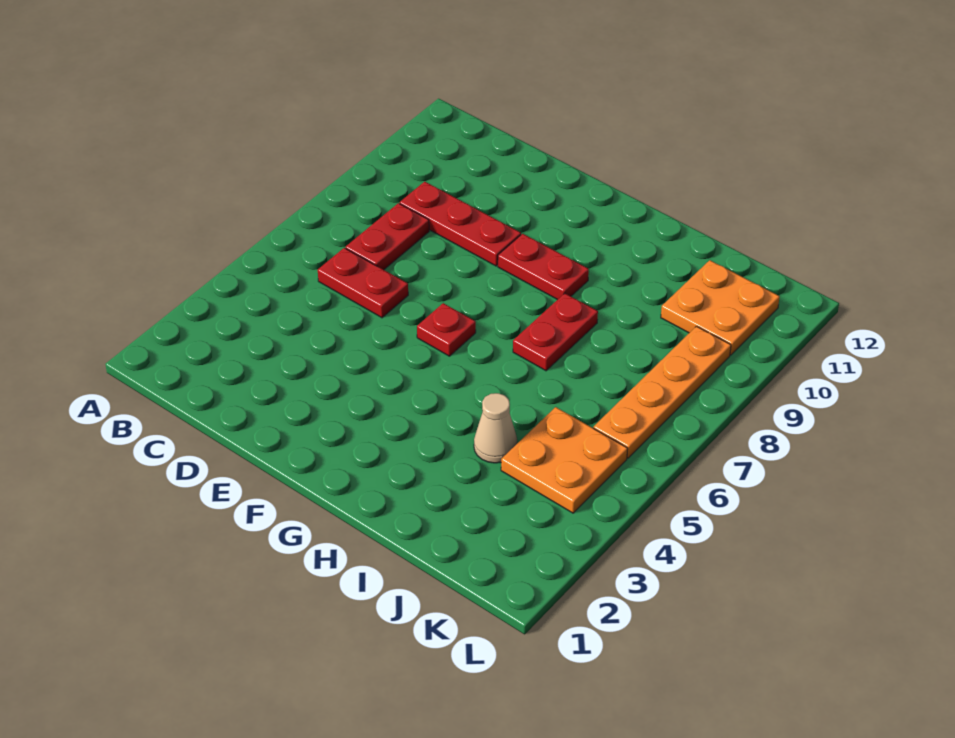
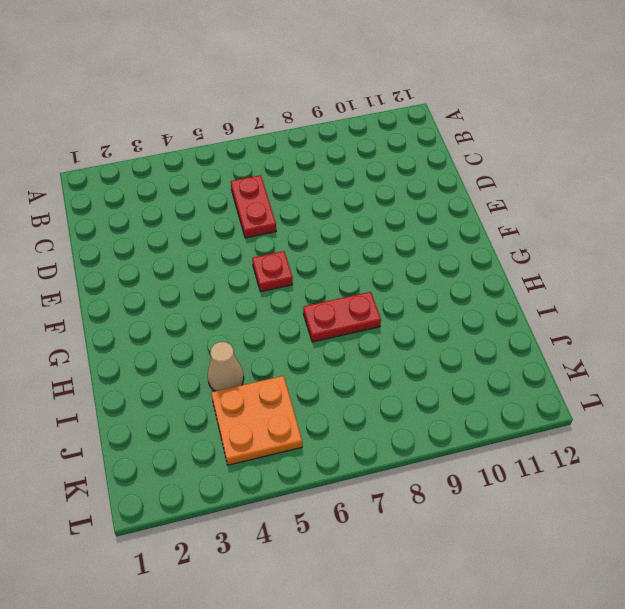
none -> red plate C7:C8 level 1
none -> red plate C9:E9 level 1

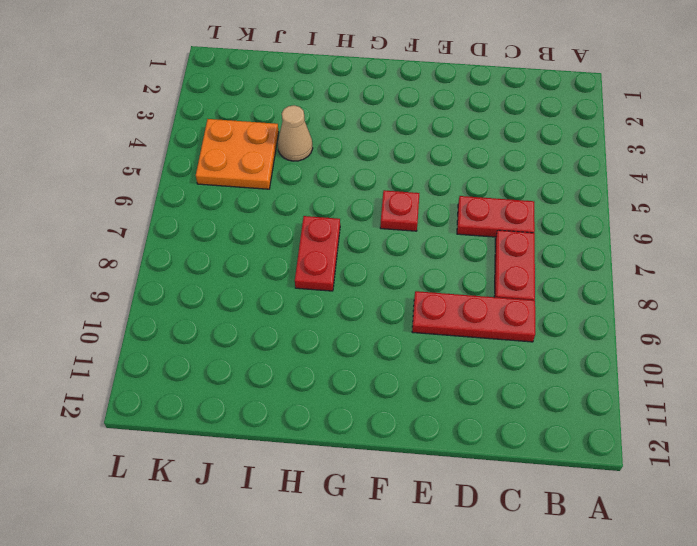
none -> red plate F9:G9 level 1
none -> orange plate J10:K11 level 1

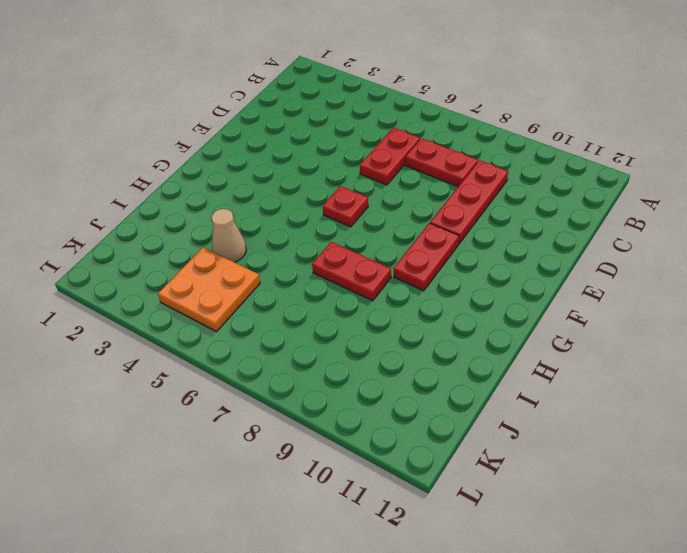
none -> orange plate J10:K11 level 1
none -> orange plate K6:K9 level 1

